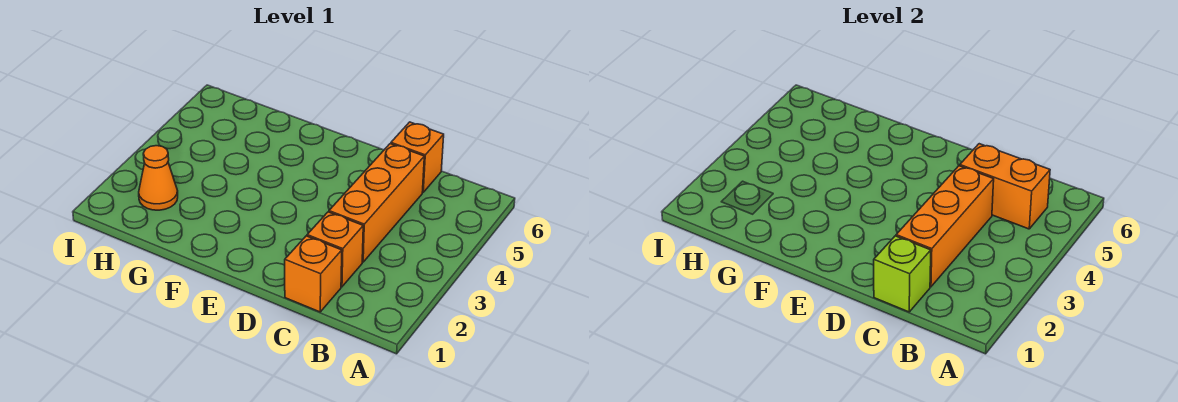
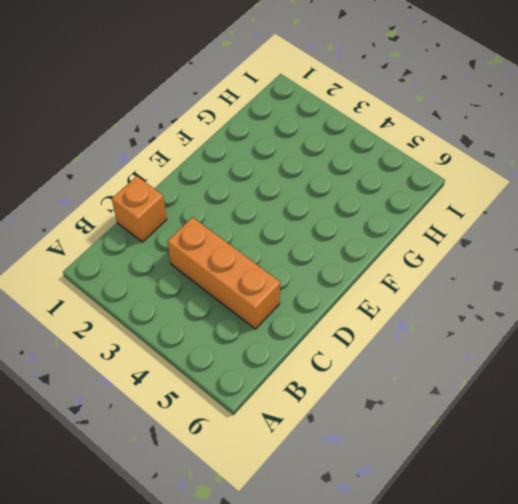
none -> orange brick C2 level 1
none -> orange brick C6 level 1

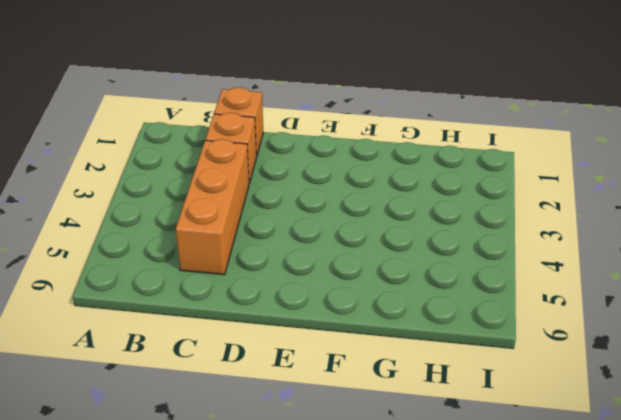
none -> orange brick C6 level 1
none -> orange cone H2 level 1

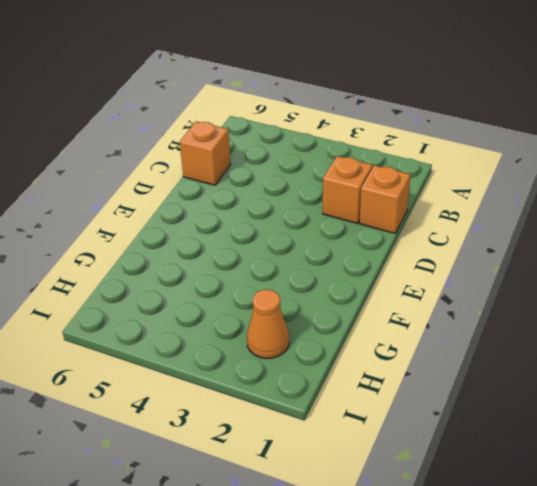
none -> orange brick C3:C5 level 1
none -> orange brick B5:C5 level 2

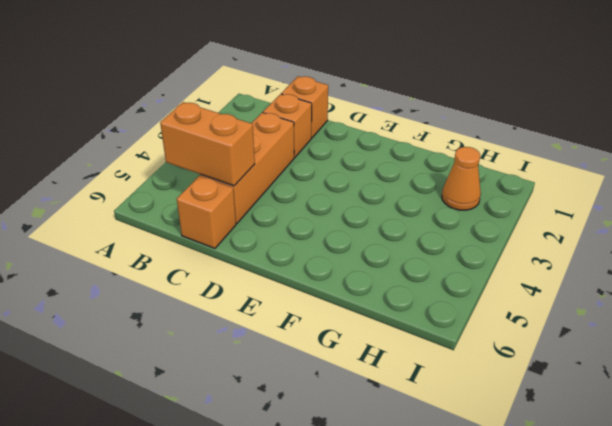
none -> lime brick C1 level 2
none -> orange brick C2:C4 level 2

